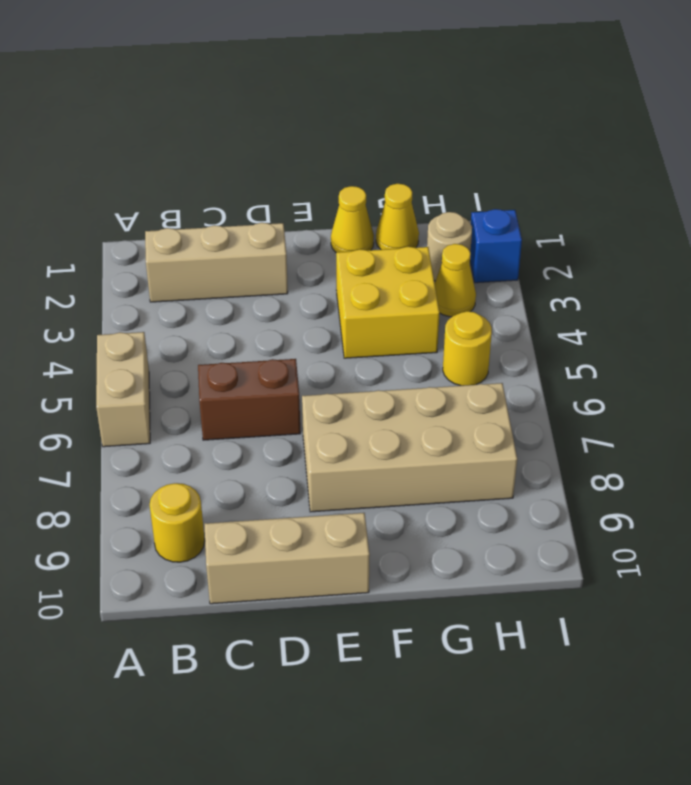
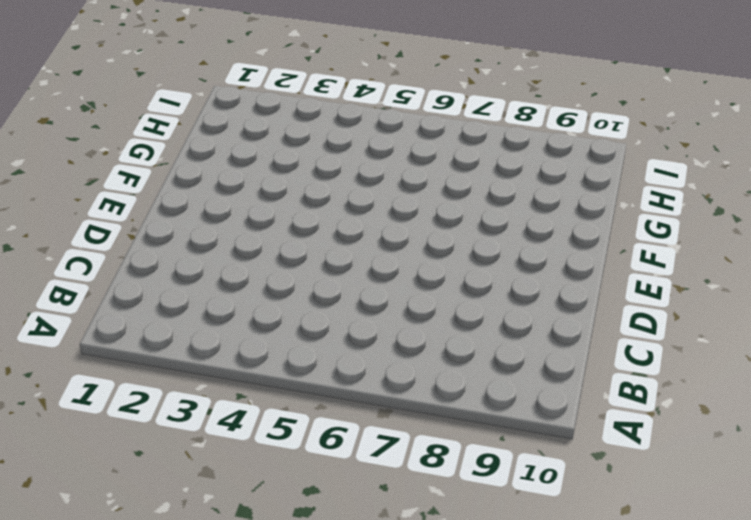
none -> tan brick A5:A6 level 1
none -> tan brick B2:D2 level 1
none -> yellow round brick B9 level 1

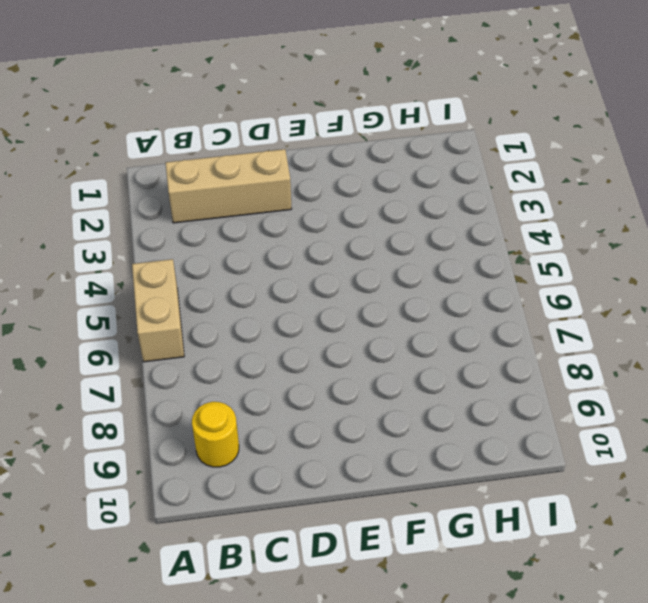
none -> brown brick C6:D6 level 1
none -> tan brick C10:E10 level 1
none -> tan brick E7:H8 level 1

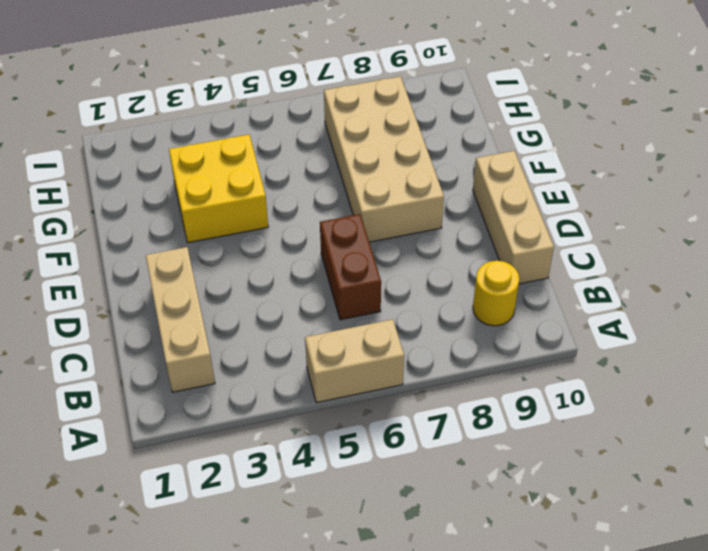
none -> yellow cone F1 level 1
none -> yellow cone G1 level 1
none -> tan round brick H2 level 1

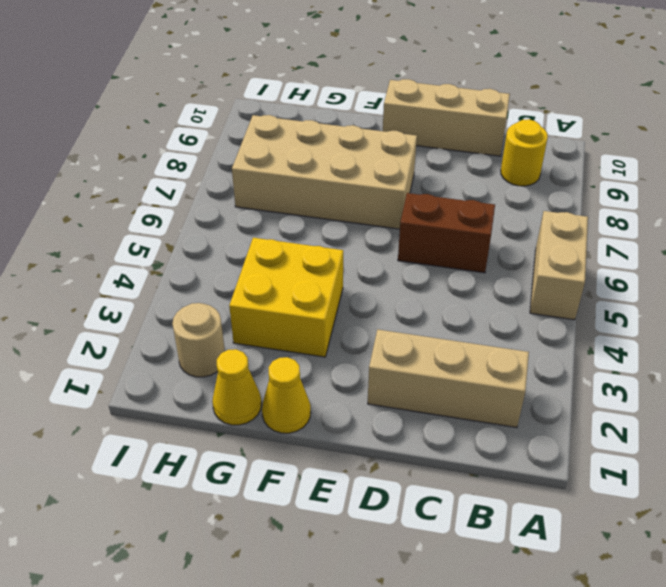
none -> yellow cone H3 level 1
none -> yellow round brick H5 level 1
none -> blue brick I2 level 1

